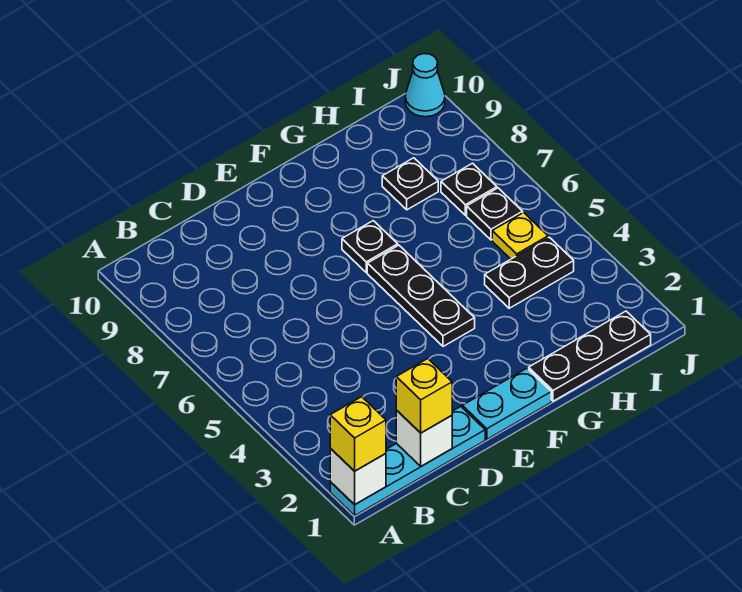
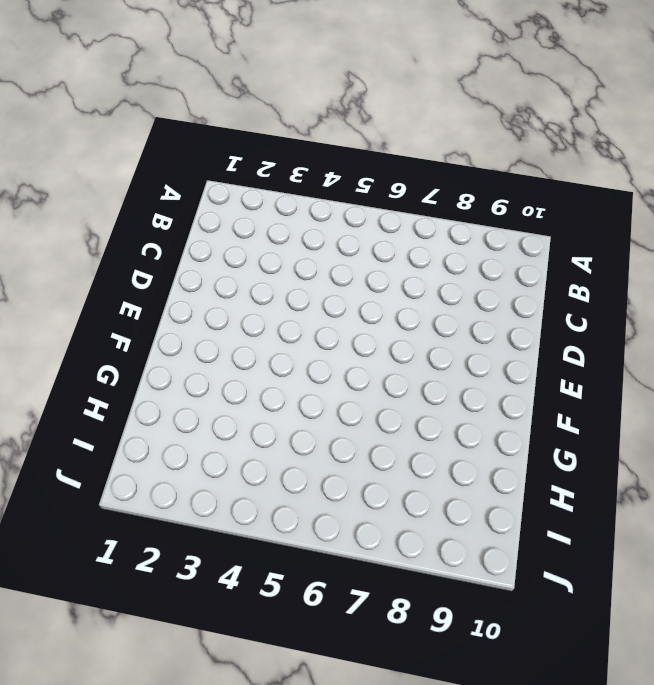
none -> cyan plate A1:D1 level 1
none -> cyan plate E1:F1 level 1
none -> black plate F4:F6 level 1

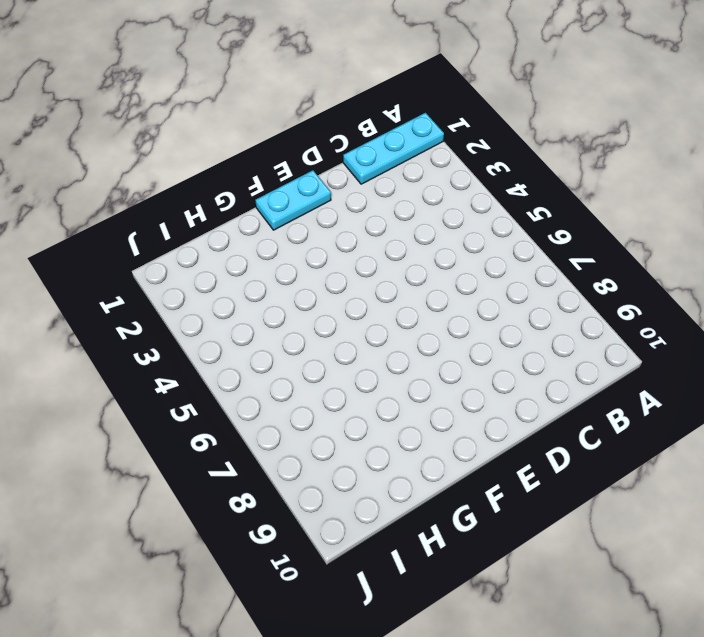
cyan plate A1:C1 level 1 -> cyan plate A1:D1 level 1
none -> black plate F4:F6 level 1
none -> black plate F7 level 1
none -> black plate G1:I1 level 1

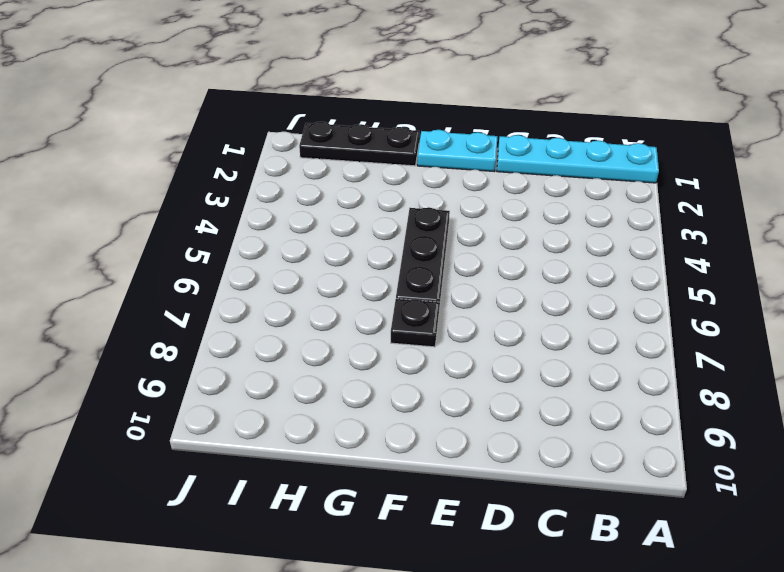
none -> black plate H4:I4 level 1
none -> black plate H8 level 1
none -> yellow plate I5 level 1

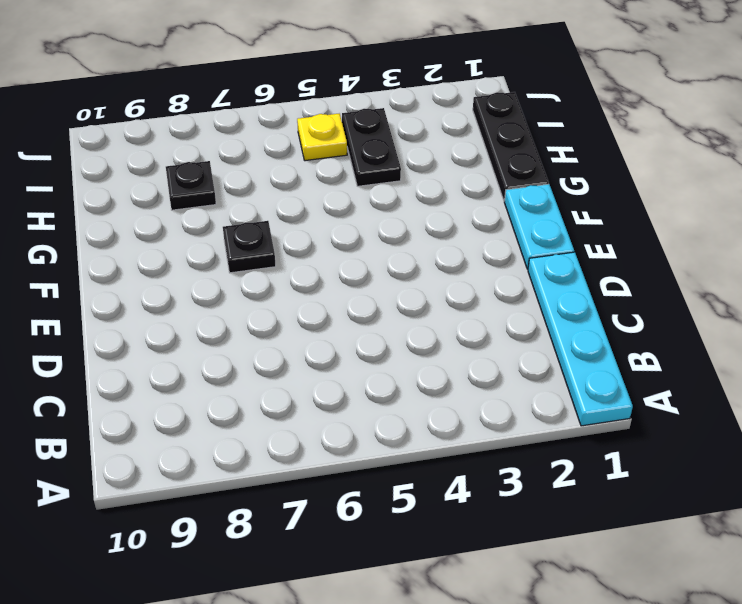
none -> black plate F4:F6 level 1
none -> black plate I6 level 1
none -> black plate I7 level 1

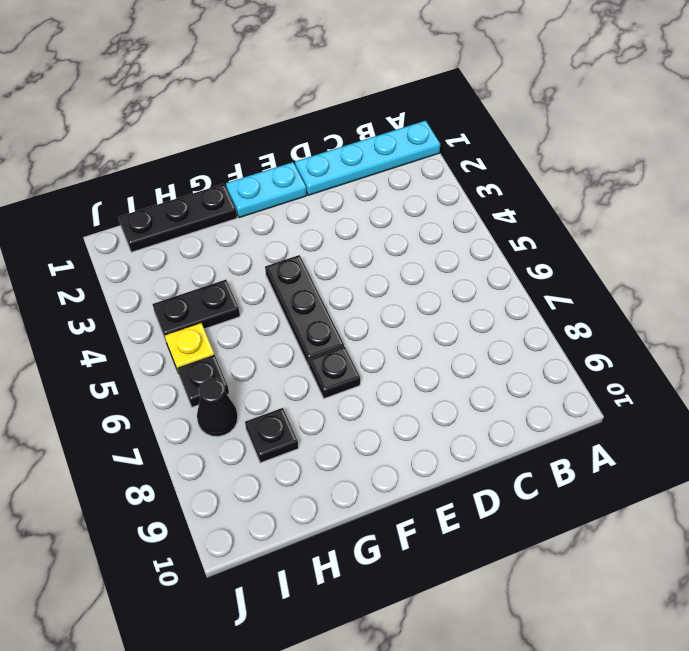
black cone I7 level 1 -> black plate I7 level 1
none -> cyan cone J10 level 1
none -> white brick A1 level 2
none -> white brick C1 level 2

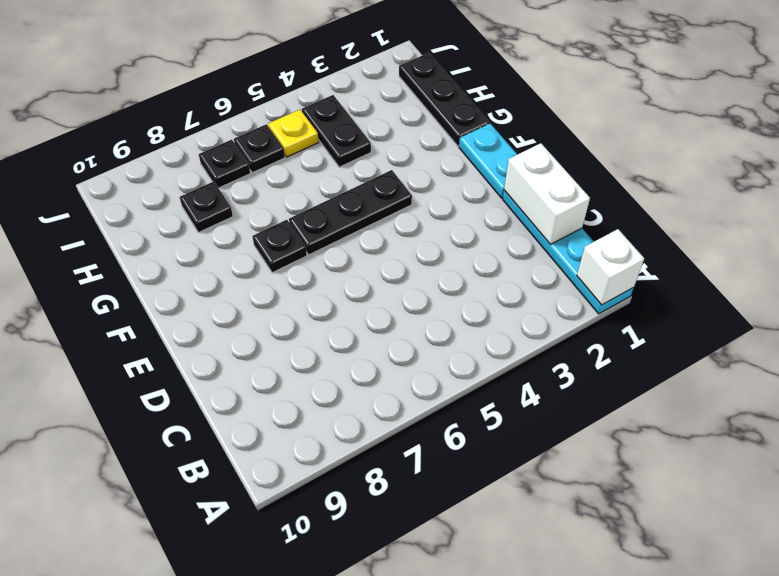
white brick C1:D1 level 2 -> white brick C1 level 2
none -> cyan cone J10 level 1
none -> yellow brick A1 level 3
none -> yellow brick C1 level 3

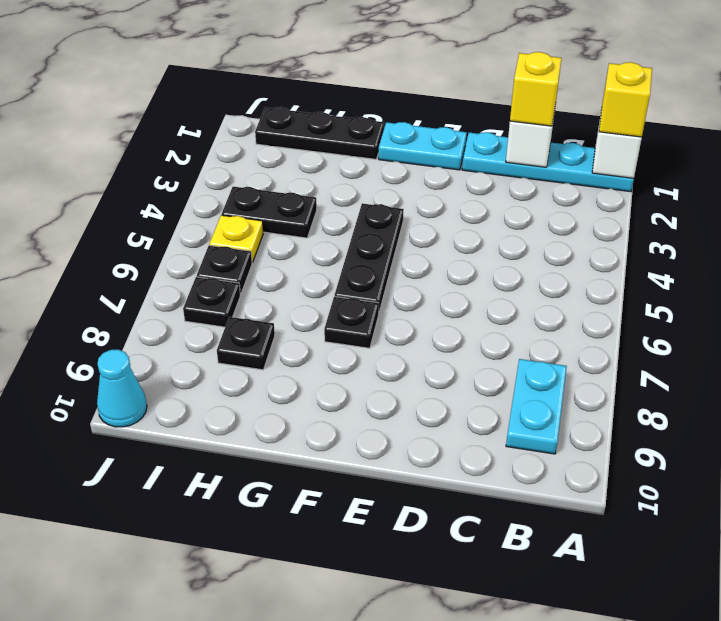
cyan plate B8:B9 level 1 -> none

